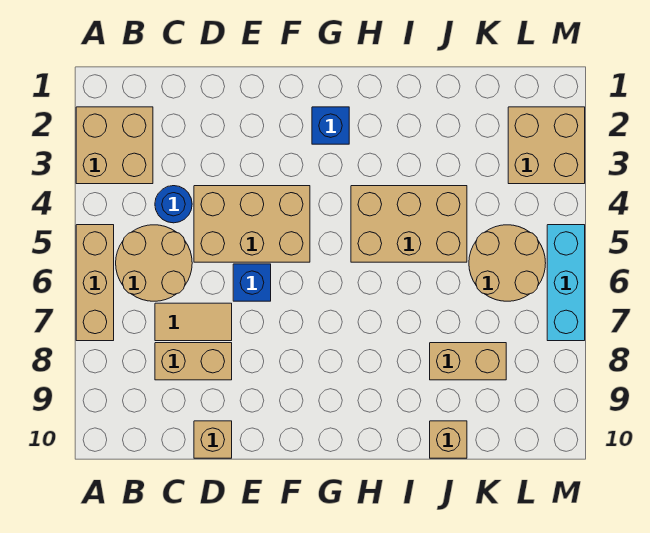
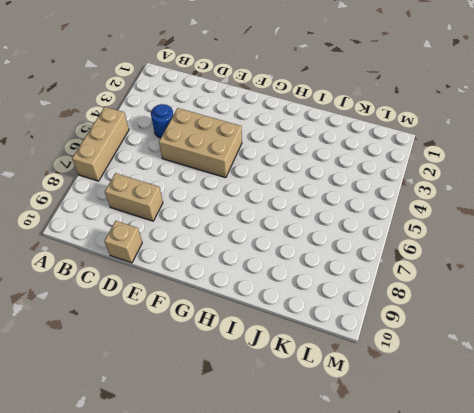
none -> tan brick A2:B3 level 1
none -> tan round brick B5:C6 level 1
none -> tan tile C7:D7 level 1

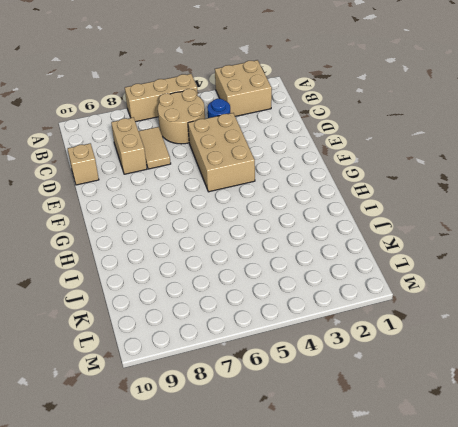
none -> blue brick E6 level 1
none -> blue brick G2 level 1
none -> tan brick H4:J5 level 1

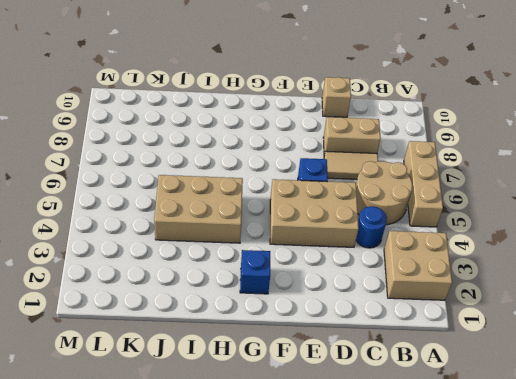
none -> tan brick J8:K8 level 1
none -> tan brick J10 level 1
none -> tan round brick K5:L6 level 1

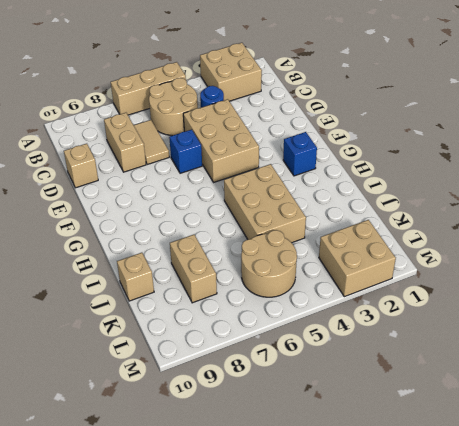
none -> cyan brick M5:M7 level 1

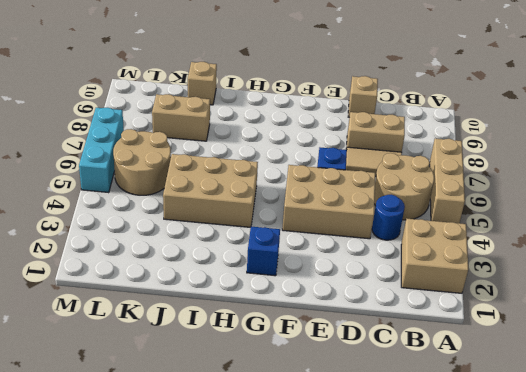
none -> tan brick L2:M3 level 1

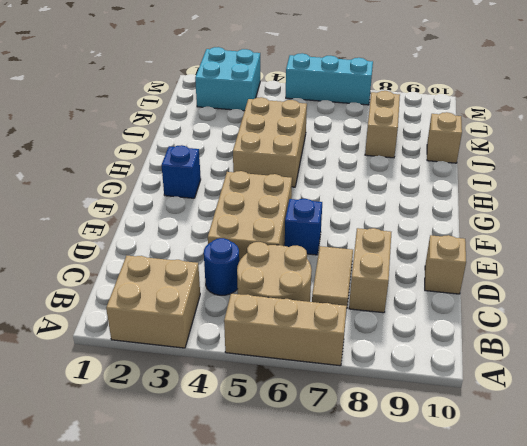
cyan brick L2:M3 level 1 -> tan brick L2:M3 level 1
none -> tan round brick K5:L6 level 1

